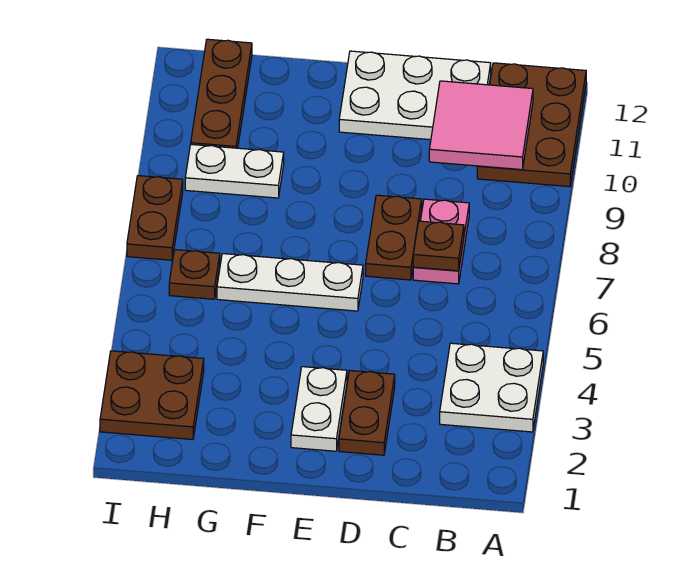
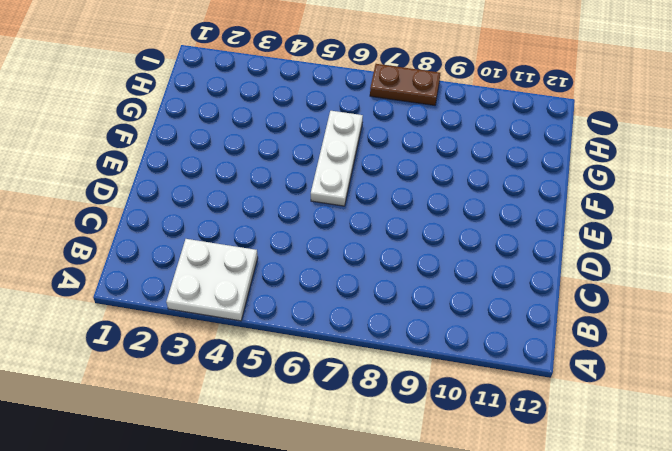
none -> brown plate A10:B12 level 1
none -> pink plate C7:C8 level 1
none -> white plate C11:E12 level 1

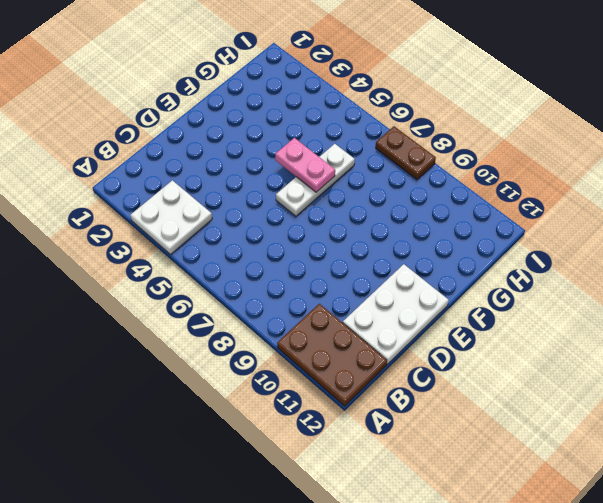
pink plate F5:F6 level 2 -> pink plate C7:C8 level 1
none -> brown plate D2:D3 level 1
none -> brown plate D7:D8 level 1
none -> white plate E2:E3 level 1

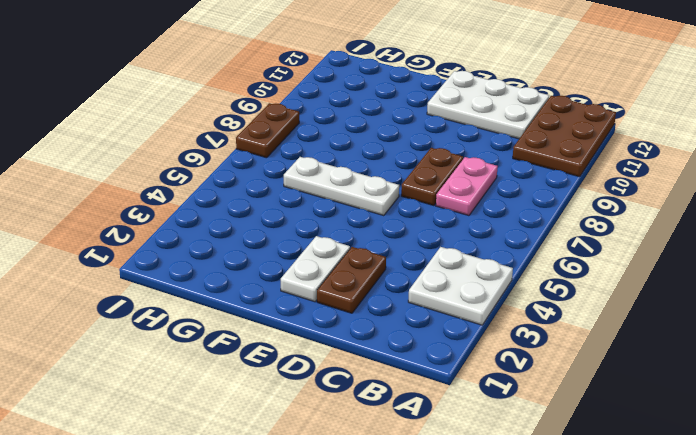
none -> white plate G9:H9 level 1
none -> brown plate H2:I3 level 1
none -> brown plate H6 level 1

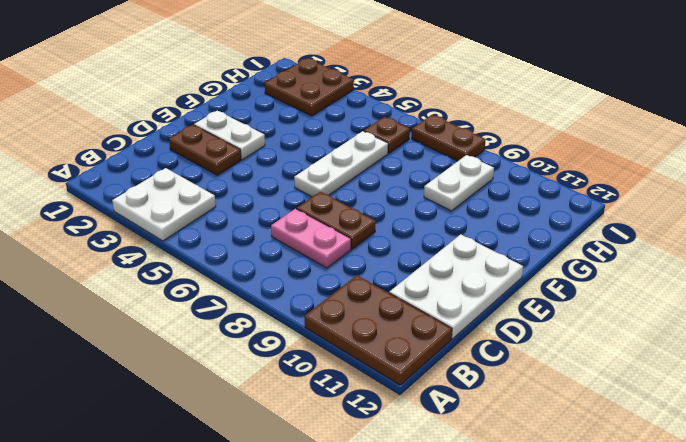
none -> brown plate H10:H12 level 1
none -> pink tile B10:C11 level 2
none -> brown plate C7 level 2

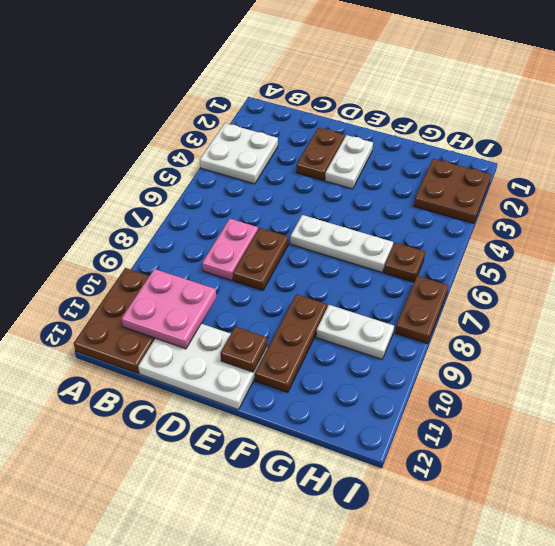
pink plate B10:C11 level 2 -> pink tile B10:C11 level 2
brown plate E11 level 2 -> brown plate C7 level 2
brown plate F9:F11 level 1 -> brown plate H10:H12 level 1

